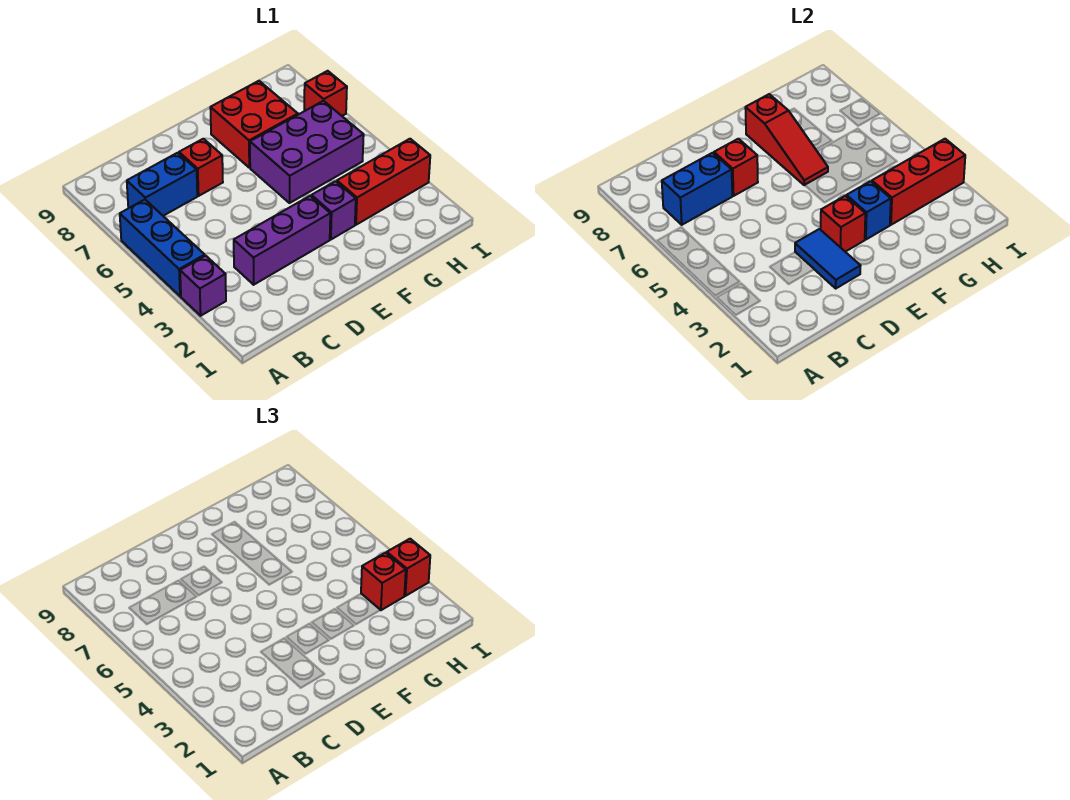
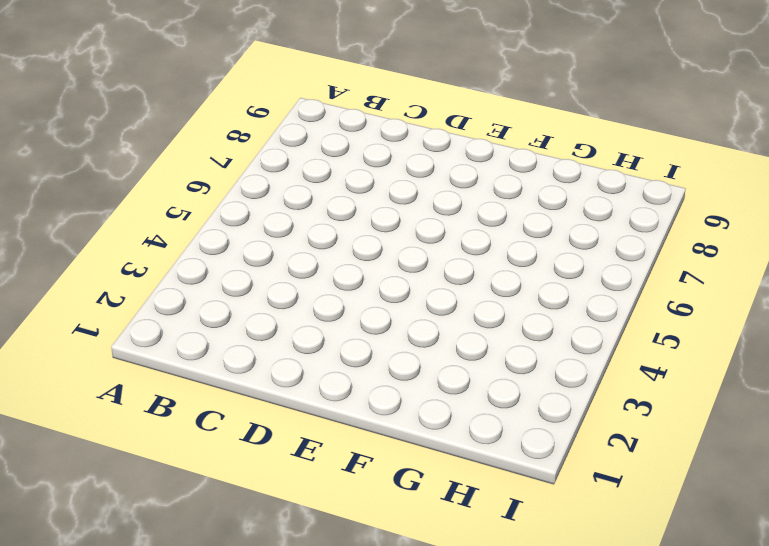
none -> purple brick A3 level 1
none -> blue brick A4:A6 level 1
none -> blue brick B7:C7 level 1

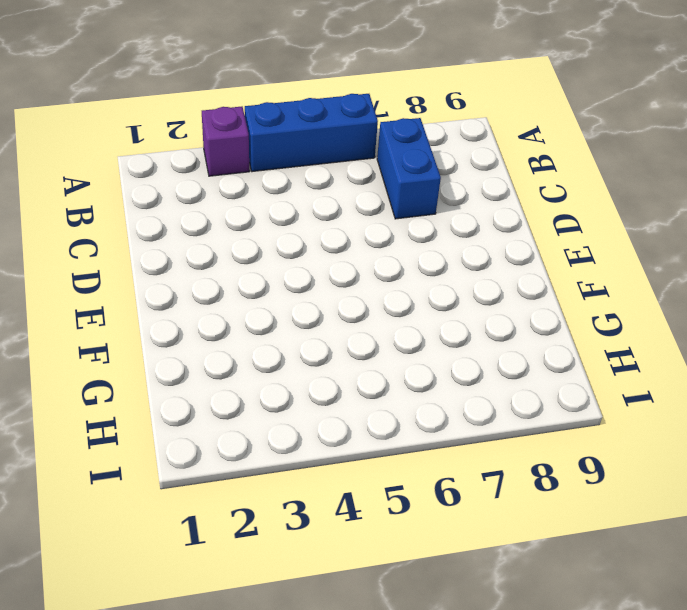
none -> purple brick C3:E3 level 1
none -> red brick D7 level 1
none -> purple brick F3 level 1

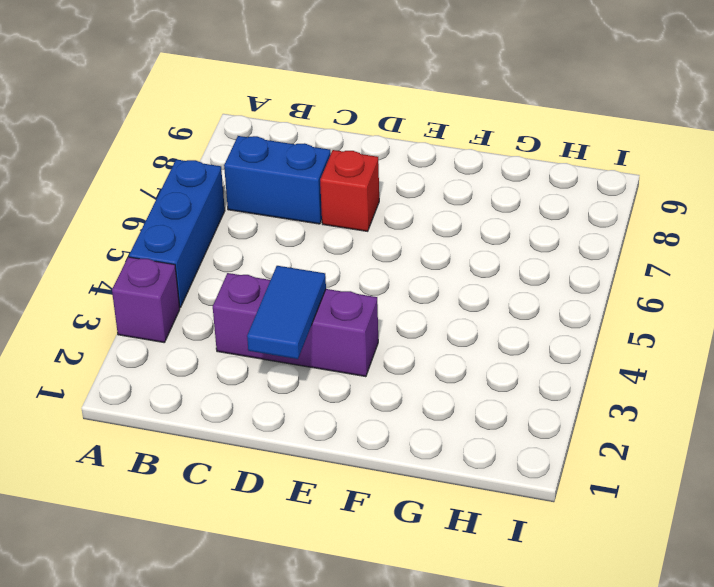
none -> purple brick F3 level 1
none -> purple brick F5:H6 level 1
none -> red brick F7:G8 level 1

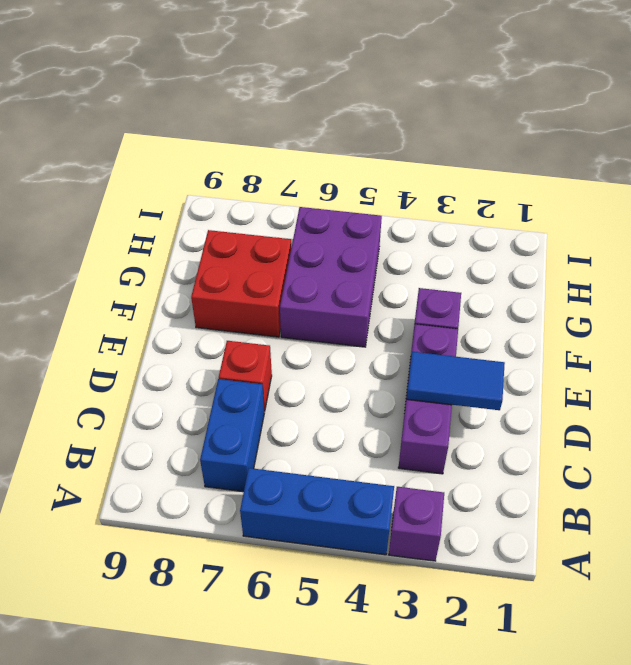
none -> red brick G3:I3 level 1
none -> red brick I7 level 1
none -> blue brick B7:C7 level 2

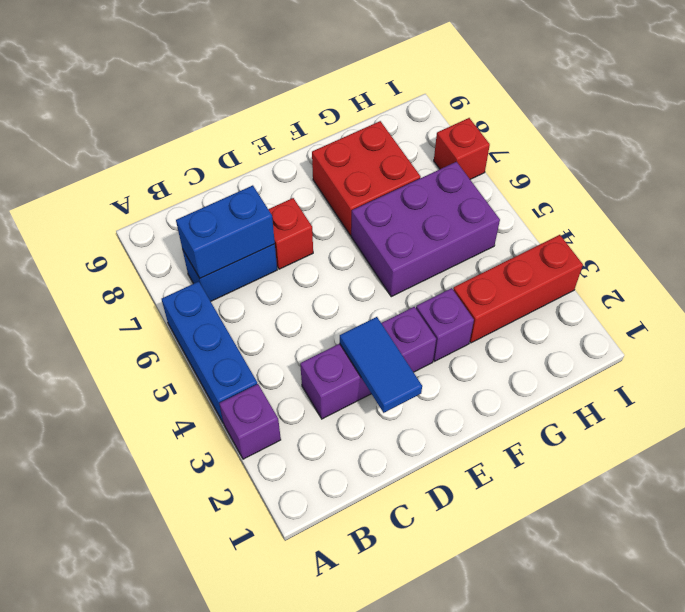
none -> red brick D7 level 2
none -> red brick E3 level 2
none -> blue brick F3 level 2

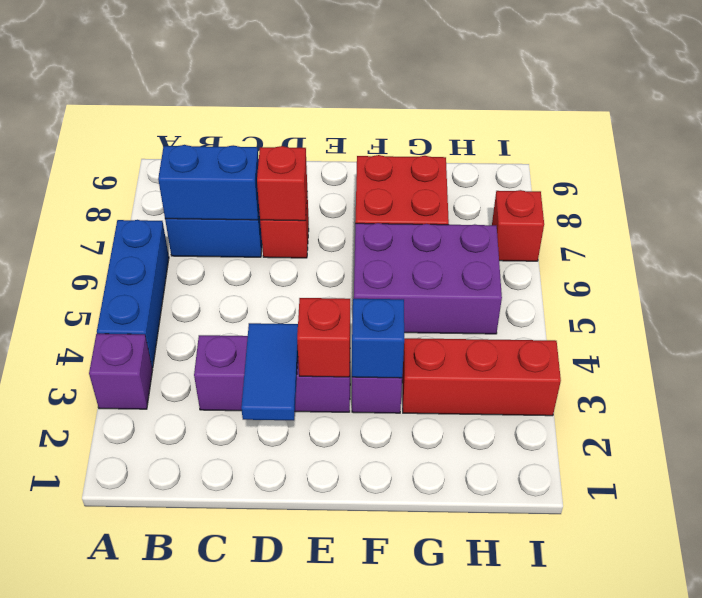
none -> red slope F6:F8 level 2 top 8
none -> red brick G3:I3 level 2
none -> red brick H3 level 3

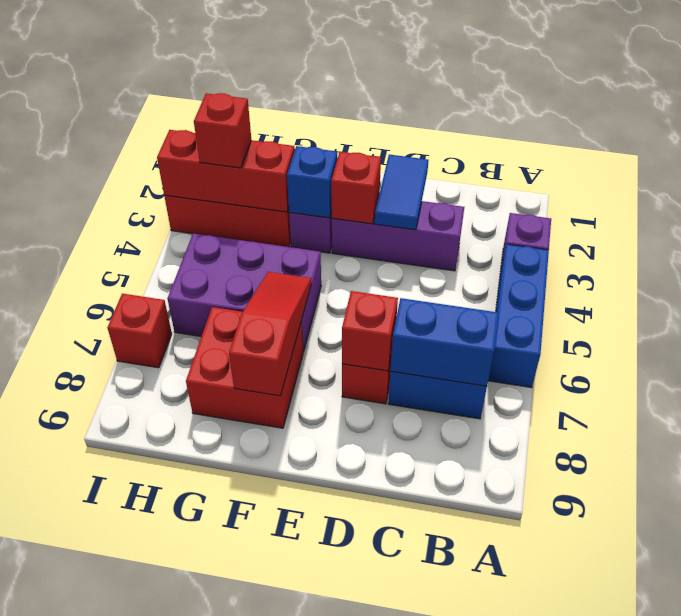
none -> red brick I3 level 3

